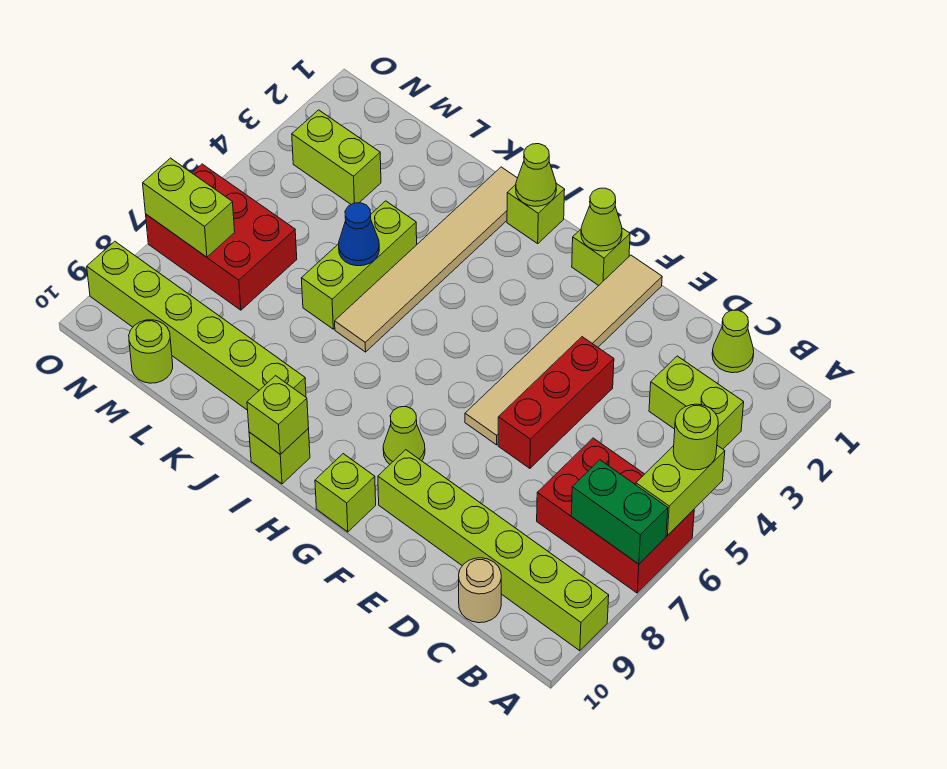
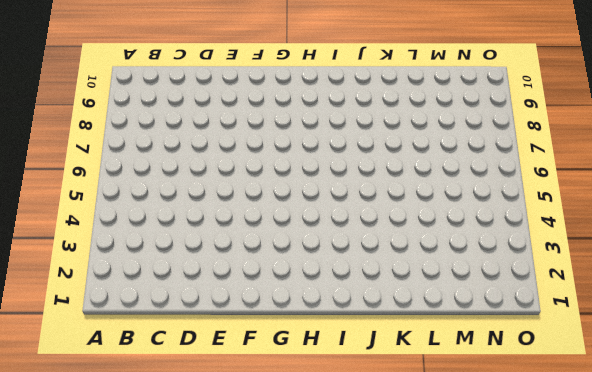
none -> red brick A6:C7 level 1
none -> lime brick A9:F9 level 1
none -> lime brick B3:C3 level 1

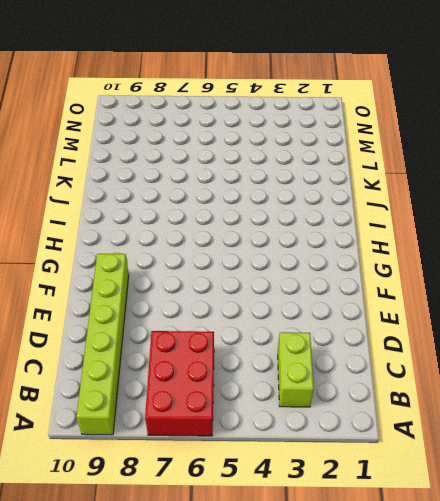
none -> lime cone C1 level 1
none -> tan round brick C10 level 1
none -> red brick E4:E6 level 1

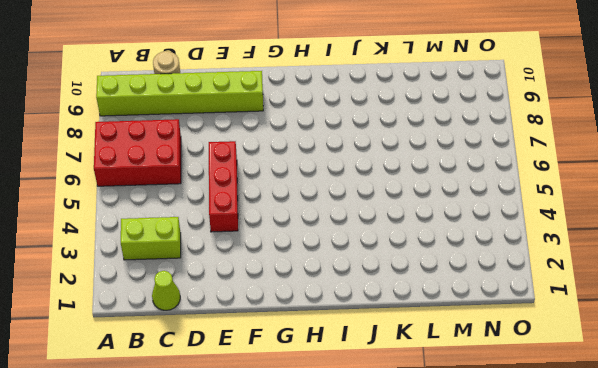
none -> tan tile F1:F6 level 1
none -> lime brick G1 level 1
none -> lime cone G8 level 1

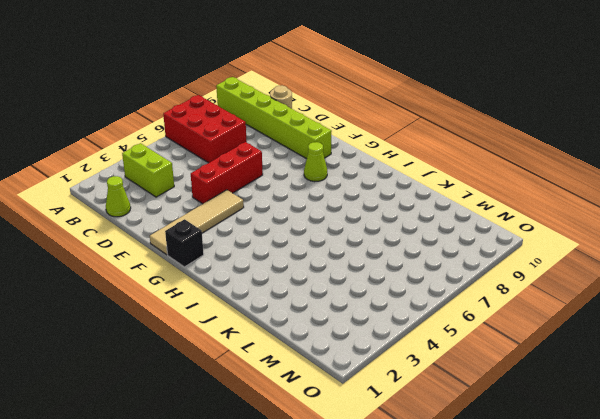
tan tile F1:F4 level 1 -> tan tile F1:F6 level 1
black brick G1 level 1 -> lime brick G1 level 1
none -> lime brick G10 level 1
none -> lime brick I1 level 1
none -> lime brick I10 level 1

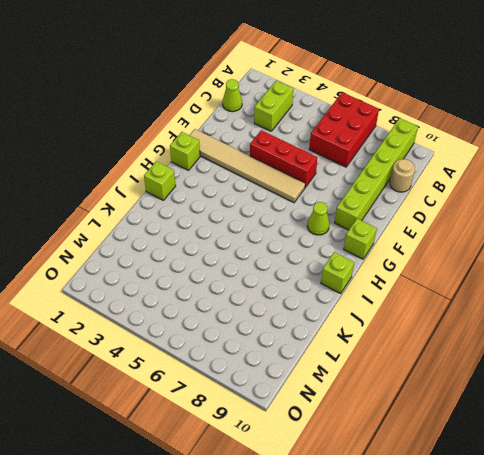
none -> tan tile J1:J6 level 1
none -> lime brick J9:O9 level 1
none -> lime brick K4:K6 level 1

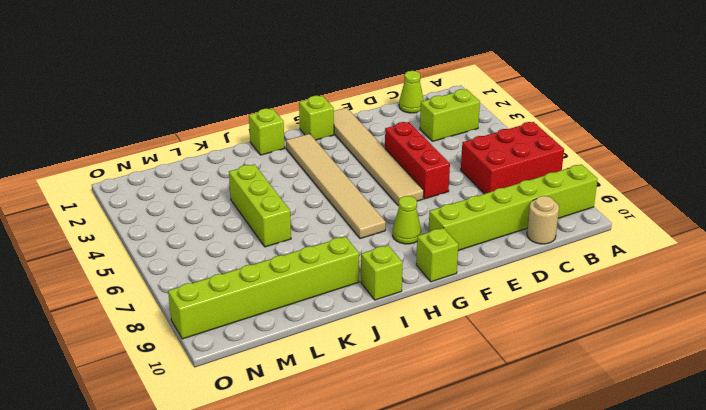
tan tile H2:H7 level 1 -> tan tile J1:J6 level 1
none -> lime brick M3:N3 level 1
none -> red brick M6:O7 level 1
none -> lime round brick M10 level 1

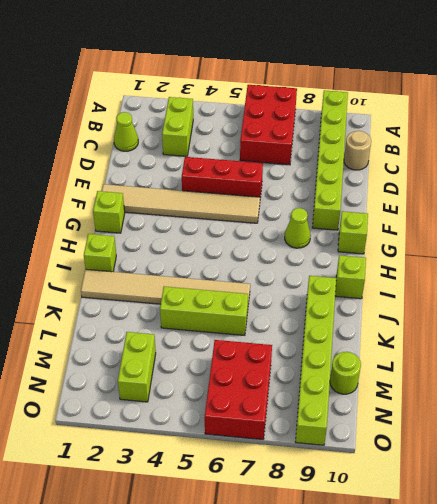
none -> lime brick A5:A6 level 2
none -> green brick A7:B7 level 2
none -> lime cone G1 level 2

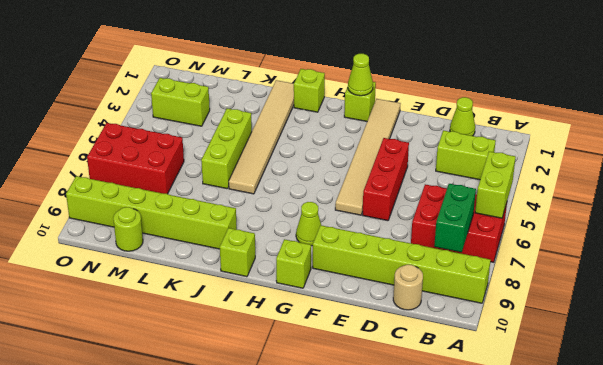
green brick B7:B8 level 2 -> green brick A7:B7 level 2
none -> lime cone I1 level 2
none -> lime brick I10 level 2
none -> blue cone K5 level 2

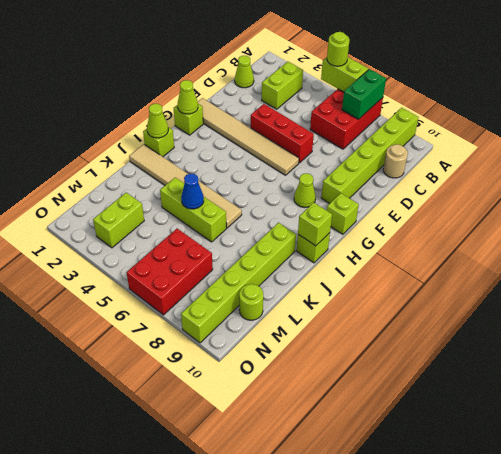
none -> lime brick N7:O7 level 2

